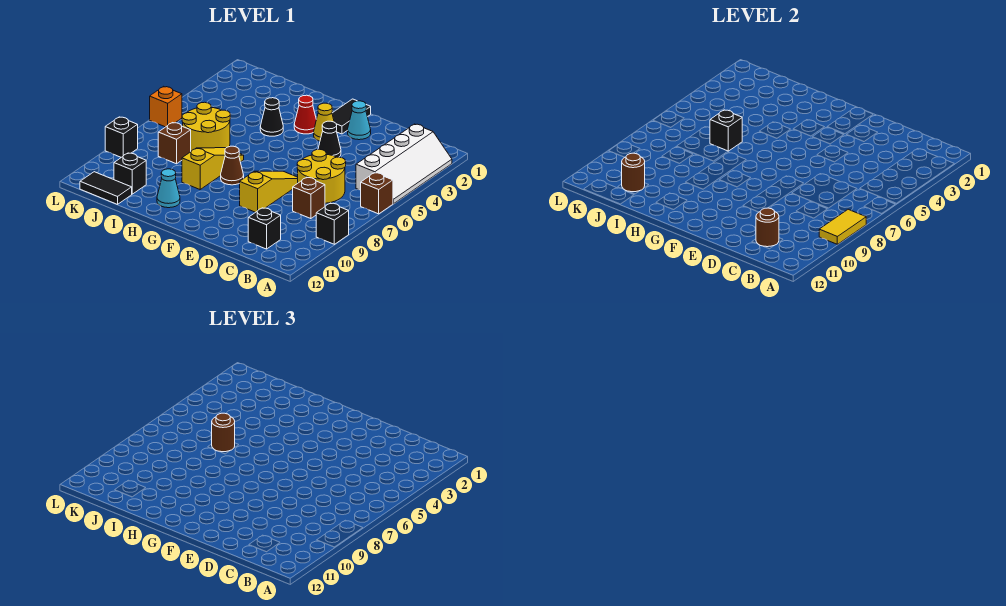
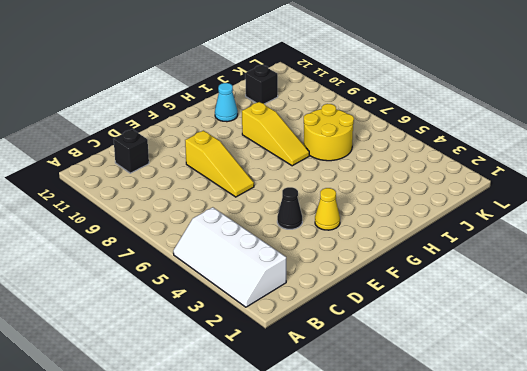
none -> brown brick A6 level 1
none -> black brick A9 level 1
none -> yellow round brick C6:D7 level 1

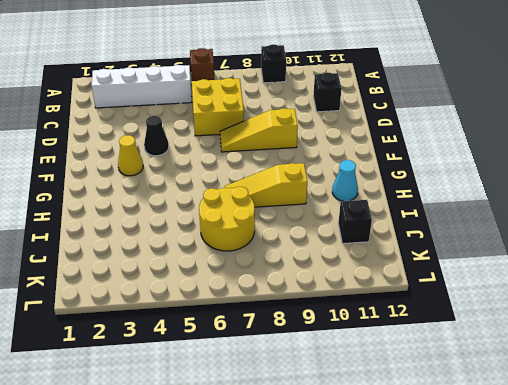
yellow brick C6:D7 level 1 -> yellow round brick C6:D7 level 1
none -> brown brick C8 level 1
none -> cyan cone E2 level 1
none -> black tile F1:F2 level 1

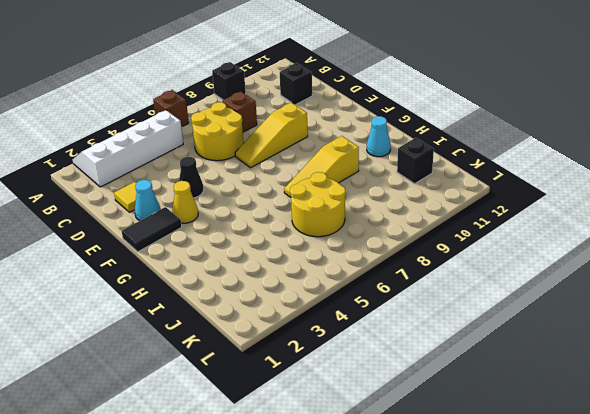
yellow tile D2 level 1 -> none
none -> red cone G3 level 1
none -> brown cone G8 level 1
none -> black cone H4 level 1

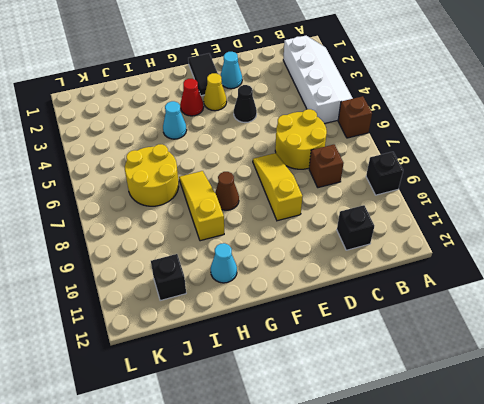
cyan cone H4 level 1 -> black cone H4 level 1
none -> brown brick J8 level 1
none -> black tile J12:K12 level 1
none -> orange brick L6 level 1

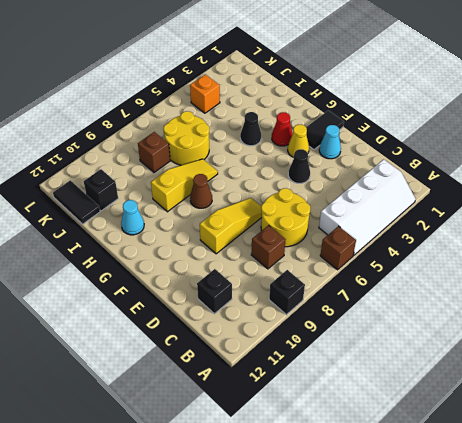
orange brick K4 level 1 -> orange brick L6 level 1
none -> black brick L9 level 1
none -> yellow tile A8:A9 level 2
none -> brown round brick C11 level 2

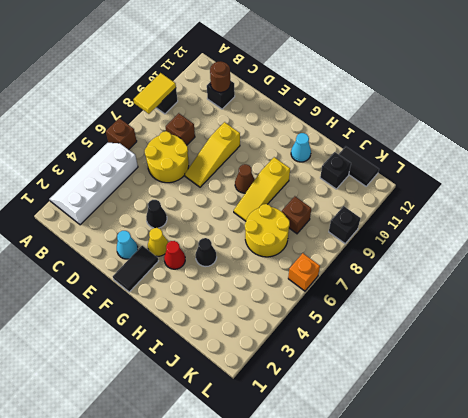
none -> black brick I6 level 2
none -> brown round brick J11 level 2
none -> brown round brick I6 level 3

